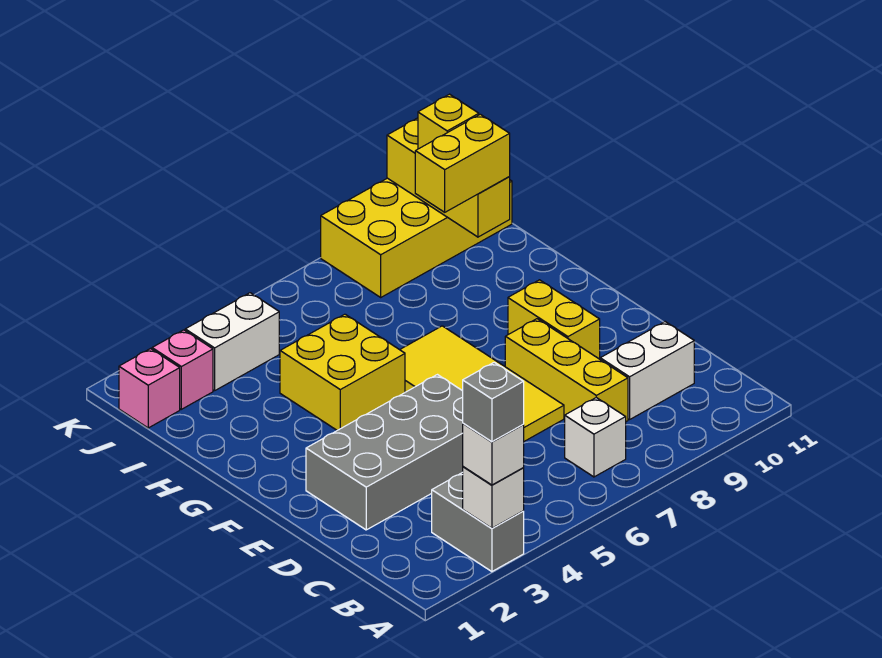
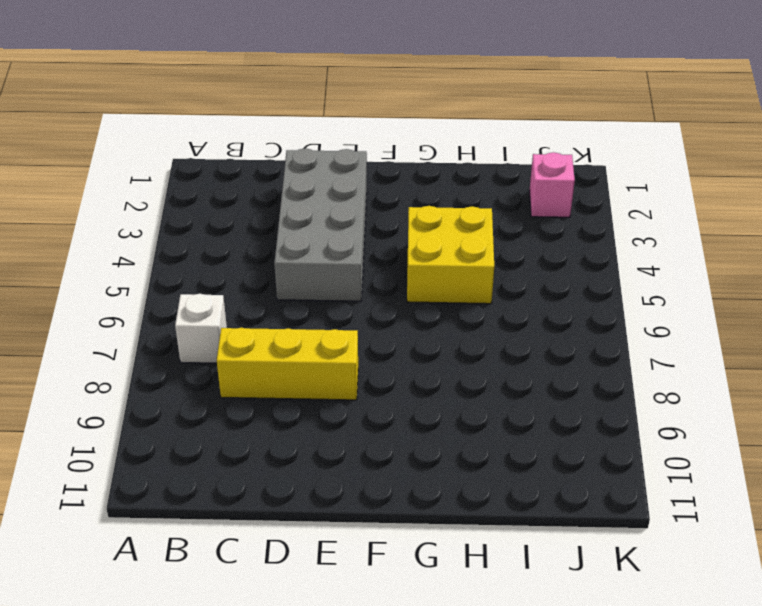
none -> grey brick A3:B3 level 1
none -> white brick C9:C10 level 1
none -> yellow tile D6:G7 level 1

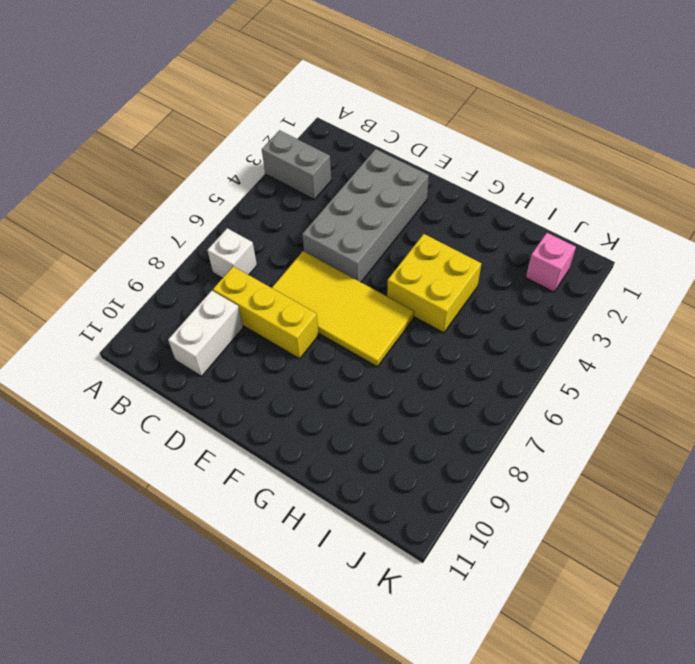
none -> yellow brick E9:F9 level 1
none -> pink brick J1 level 1
none -> white brick J3:J4 level 1

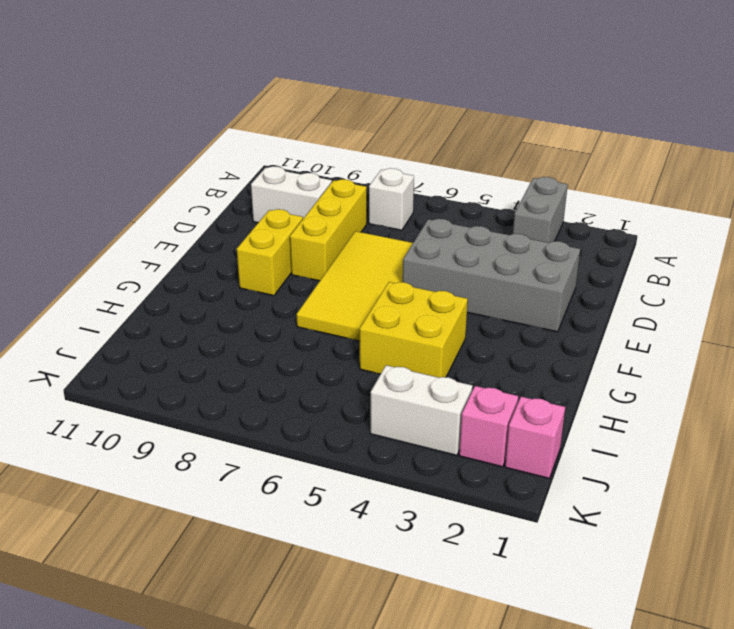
none -> yellow brick J8:K11 level 1
none -> white brick A3 level 2
none -> yellow brick I10:K10 level 2

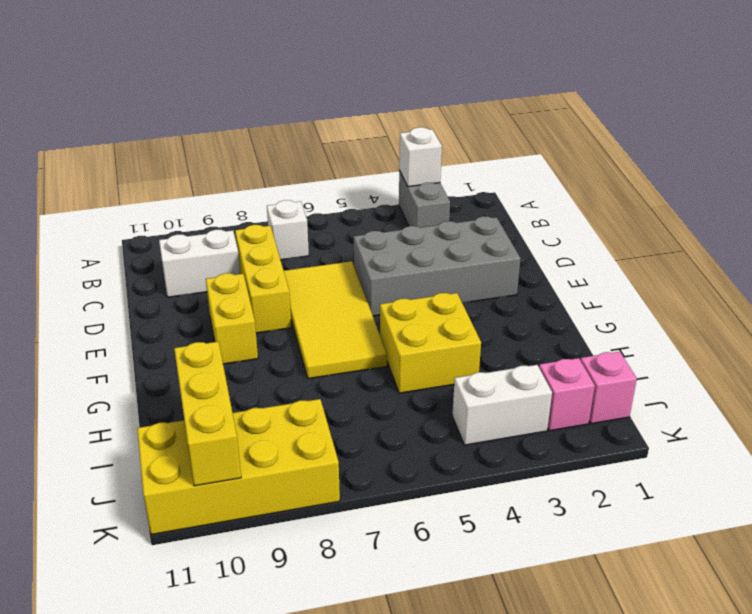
none -> white brick A3 level 3
none -> yellow brick I9:I10 level 3
none -> yellow brick J10 level 3

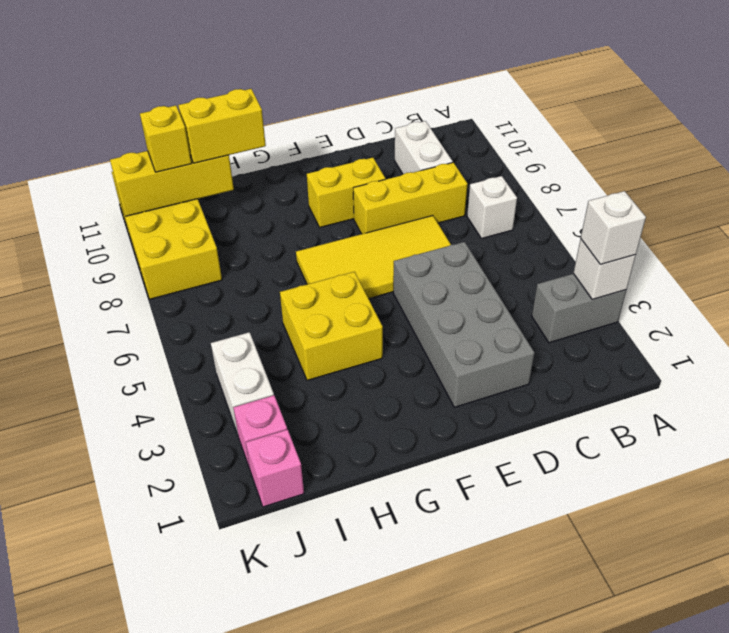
yellow brick H10:I10 level 3 -> yellow brick I9:I10 level 3
none -> grey brick A3 level 4

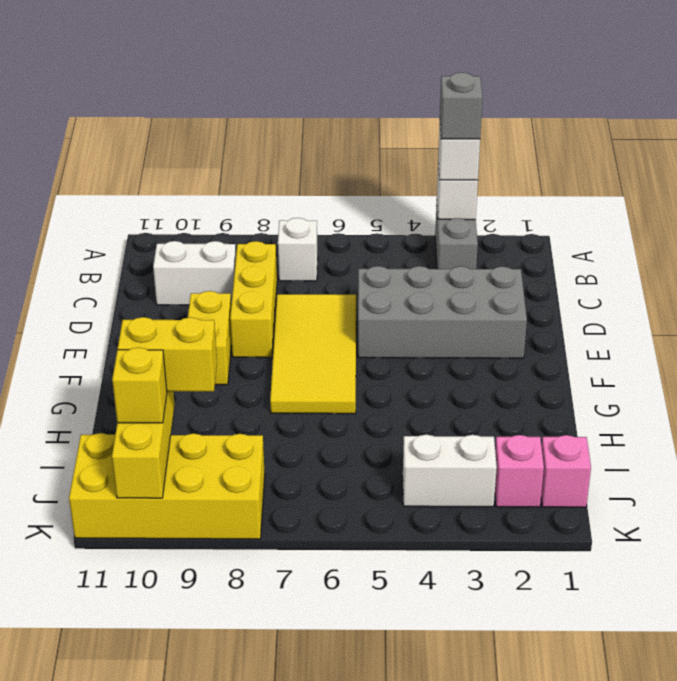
none -> yellow brick G4:H5 level 1

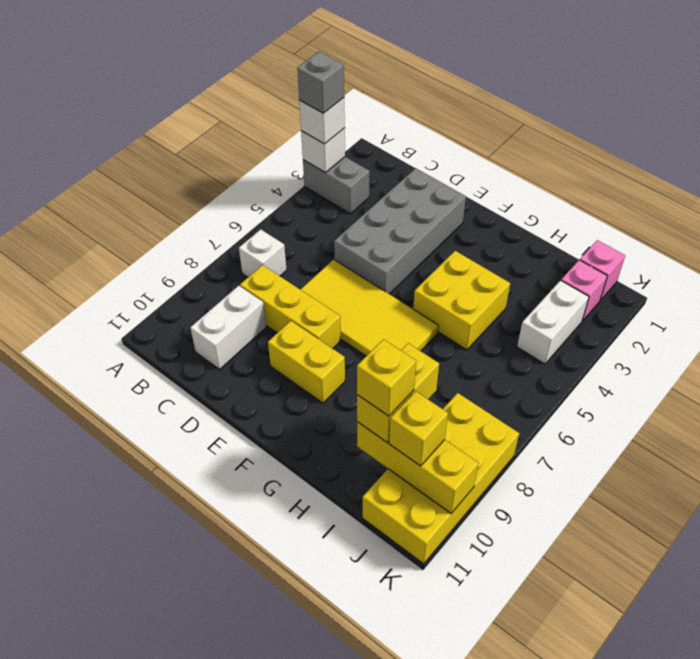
yellow brick I10 level 4 -> none

